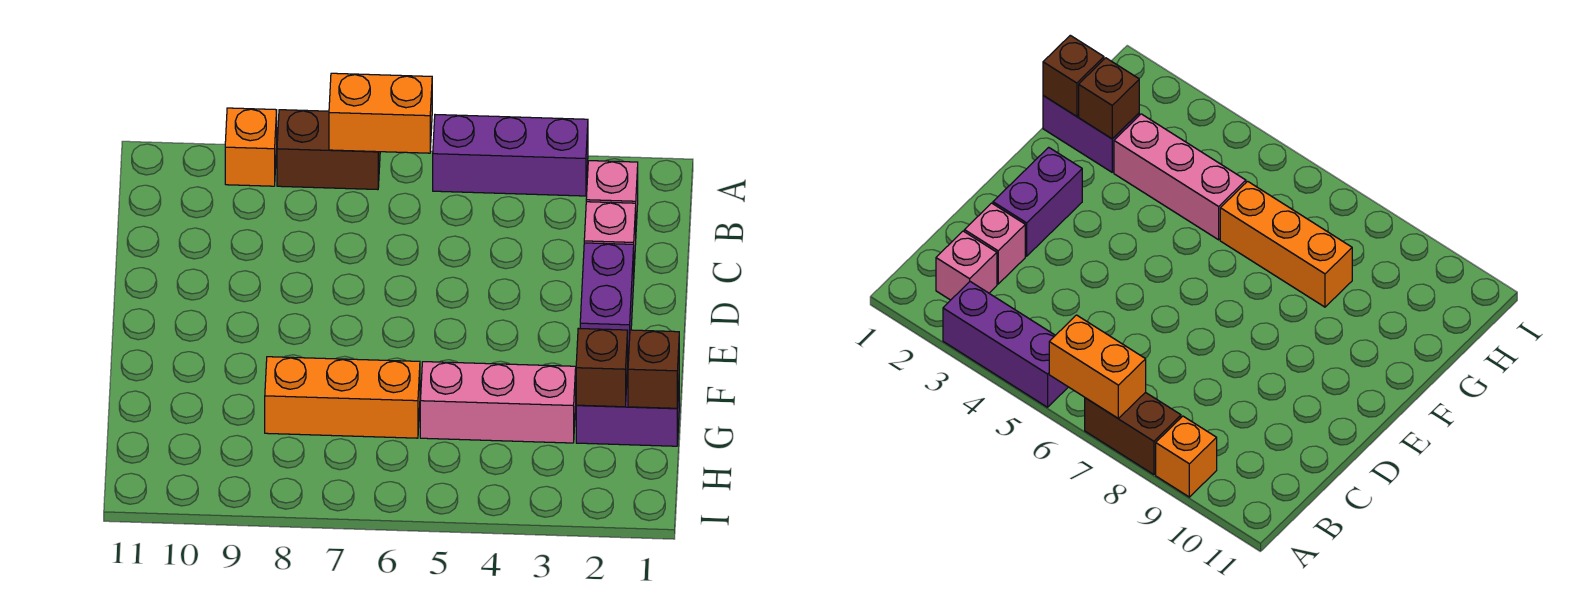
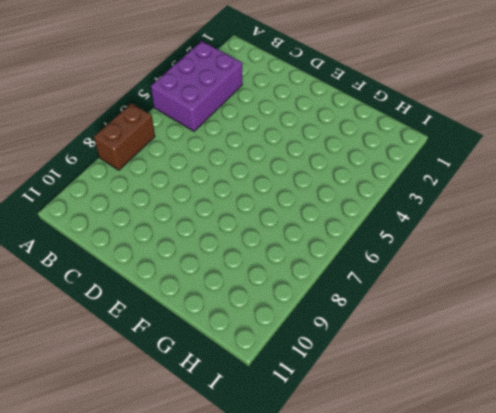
purple brick A3:B5 level 1 -> purple brick A3:A5 level 1
none -> orange brick A9 level 1
none -> pink brick B2 level 1
none -> pink brick C2 level 1

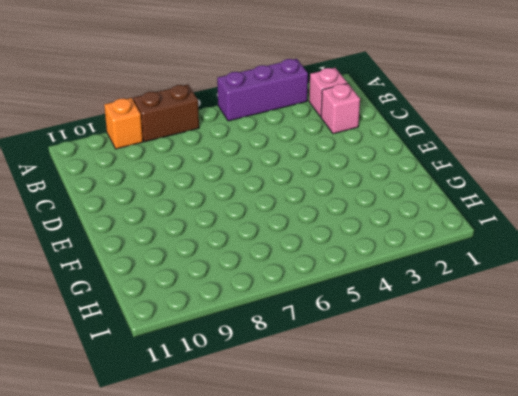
none -> purple brick D2:E2 level 1
none -> purple brick G1:G2 level 1
none -> pink brick G3:G5 level 1

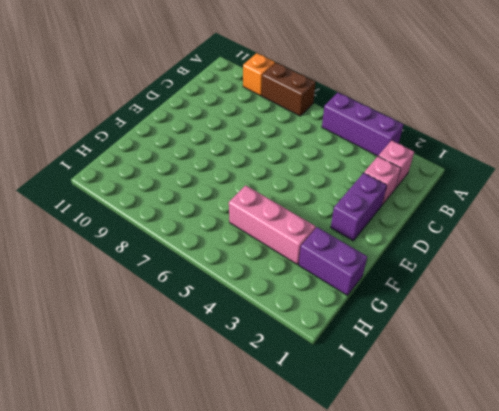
none -> orange brick G6:G8 level 1
none -> orange brick A6:A7 level 2
none -> brown brick G1 level 2

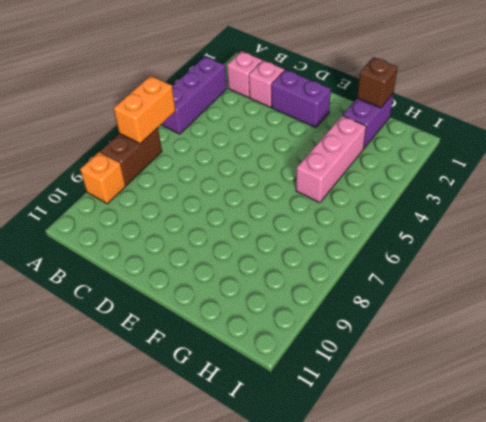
none -> orange brick G6:G8 level 1
none -> brown brick G2 level 2

